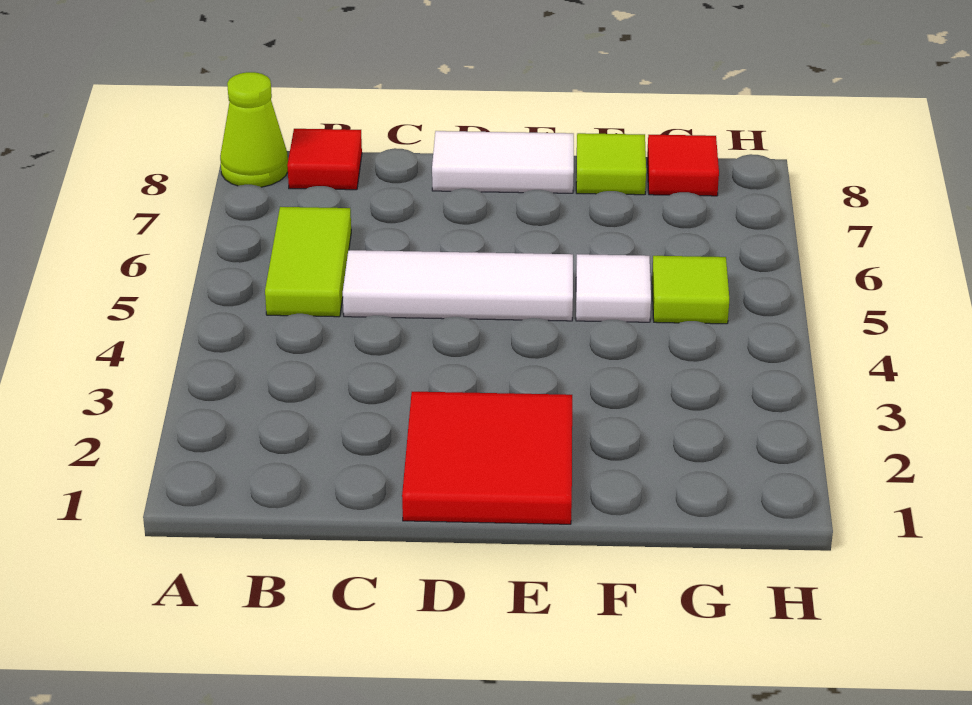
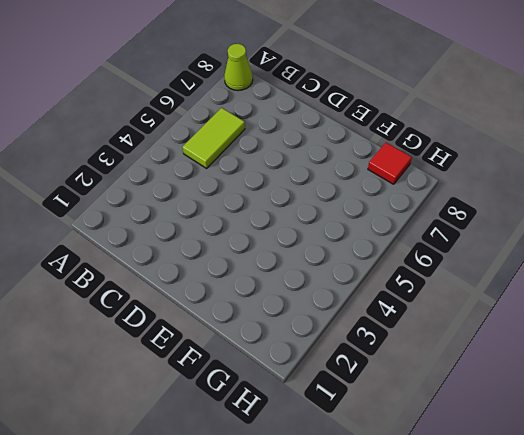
none -> red tile B8 level 1
none -> white tile C5:E5 level 1

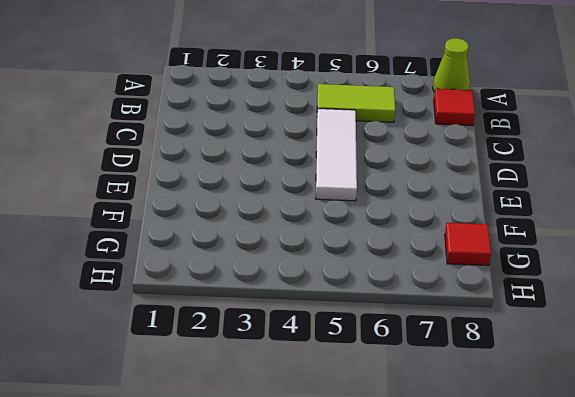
none -> red tile D1:E2 level 1
none -> white tile D8:E8 level 1

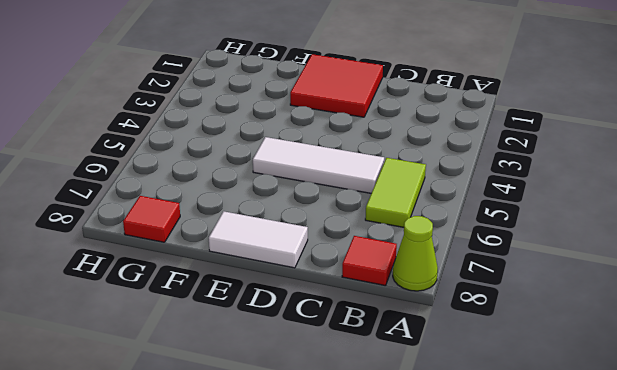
none -> white tile F5 level 1
none -> lime tile F8 level 1

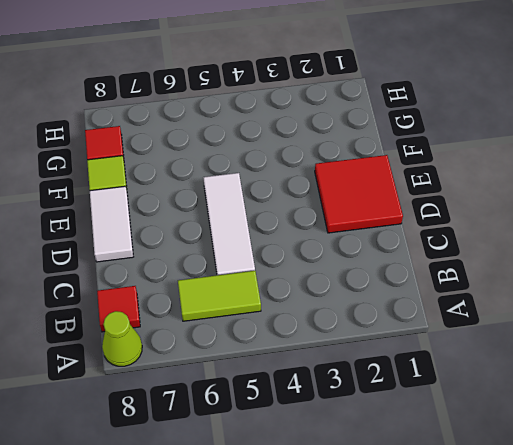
none -> white tile F5 level 1
none -> lime tile G5 level 1

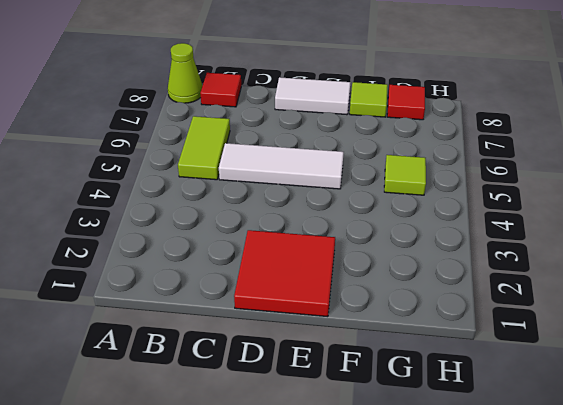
none -> white tile F5 level 1

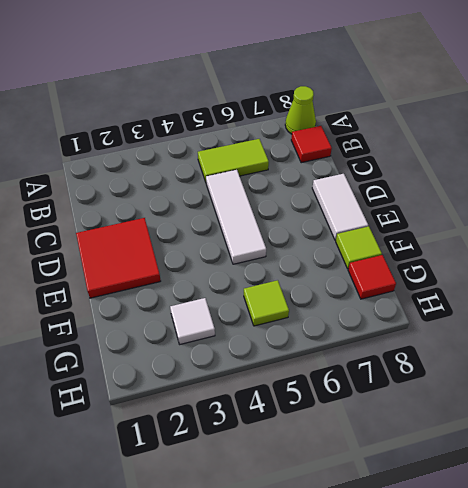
white tile G3 level 1 -> white tile F5 level 1

